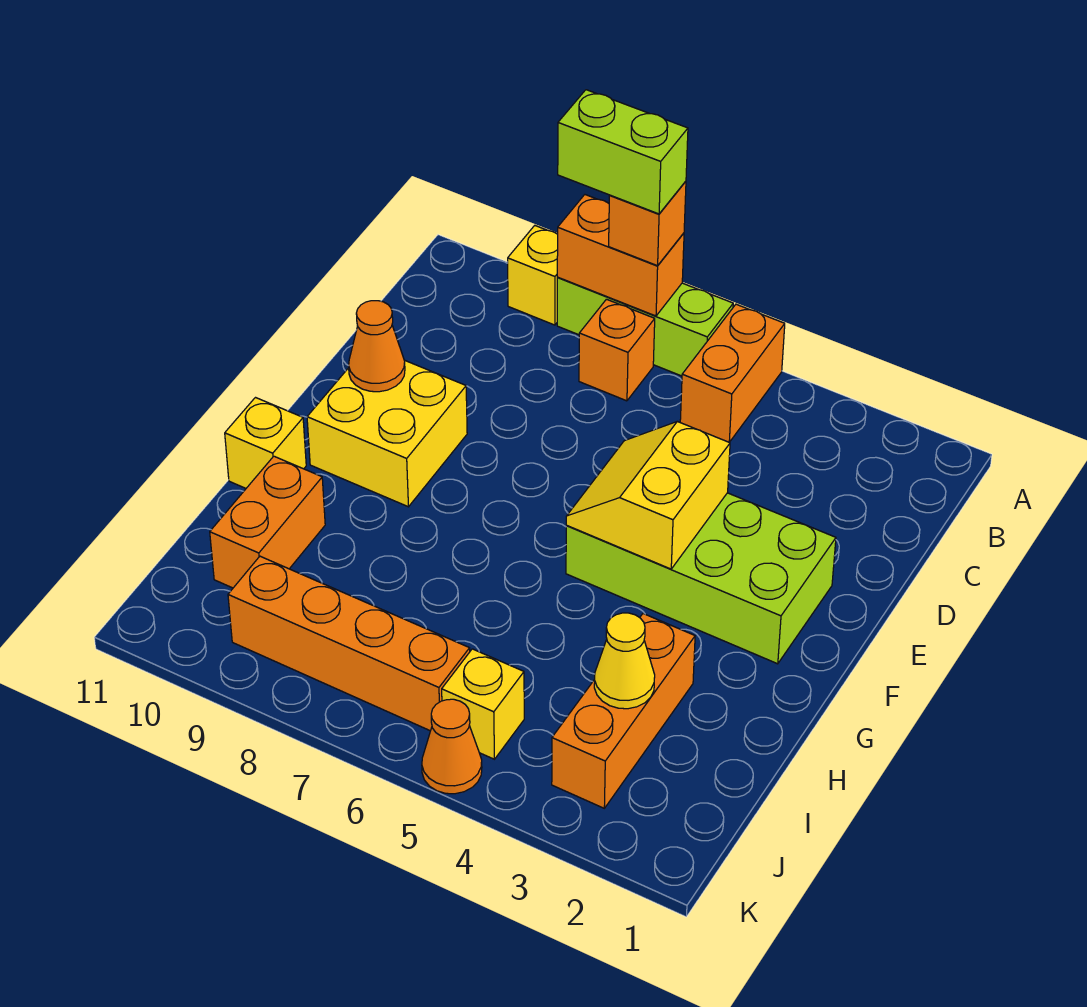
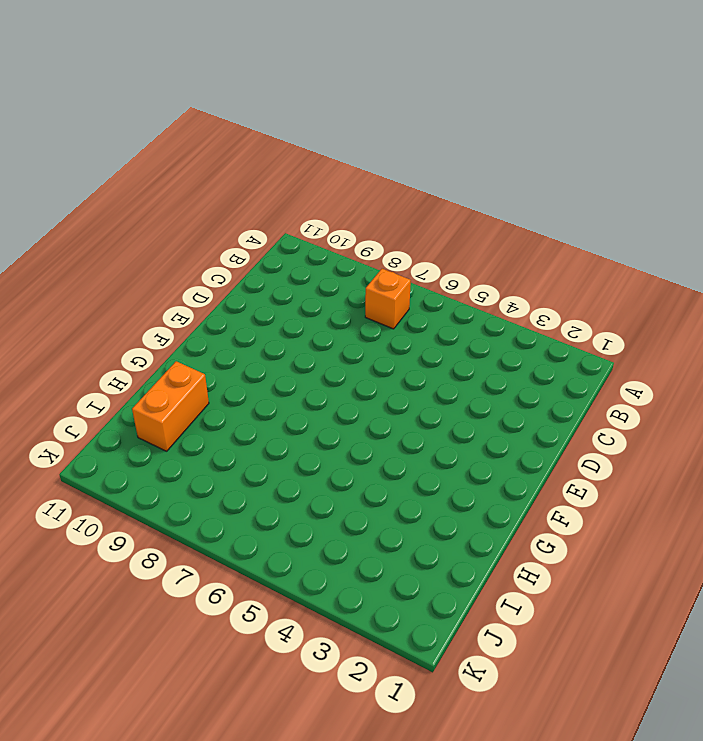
none -> orange brick A5:B5 level 1
none -> lime brick A6:A8 level 1
none -> yellow brick A9 level 1

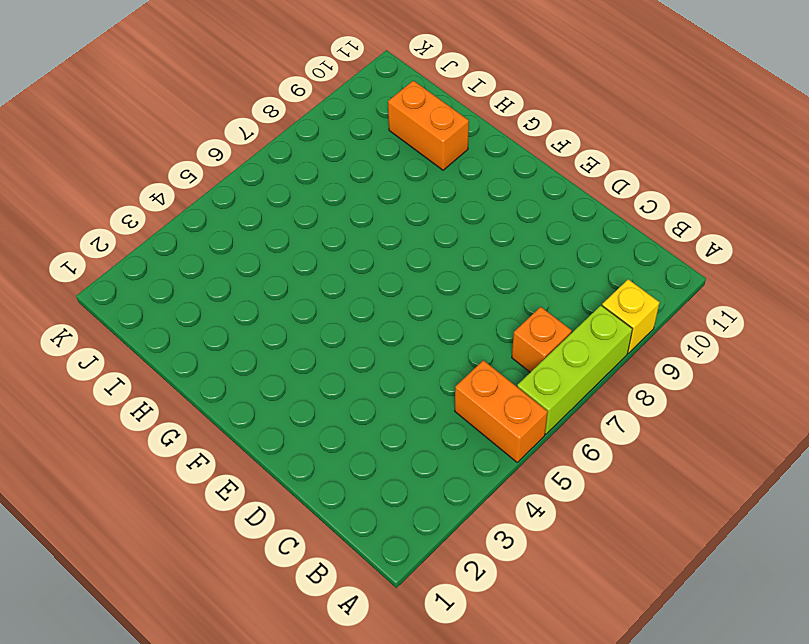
none -> lime brick E2:F5 level 1
none -> yellow brick E9:F10 level 1
none -> yellow brick G11 level 1

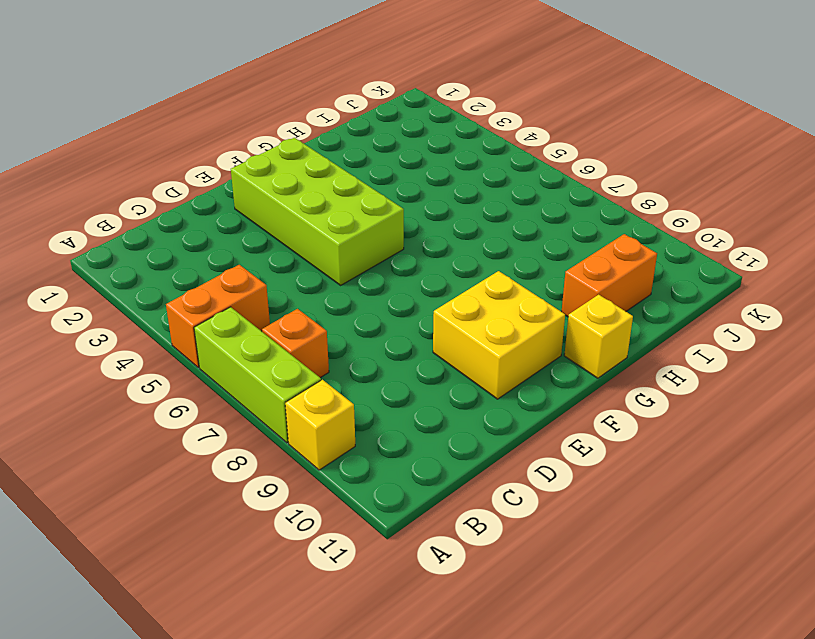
none -> orange brick H3:J3 level 1
none -> yellow brick J5 level 1
none -> orange brick J6:J9 level 1

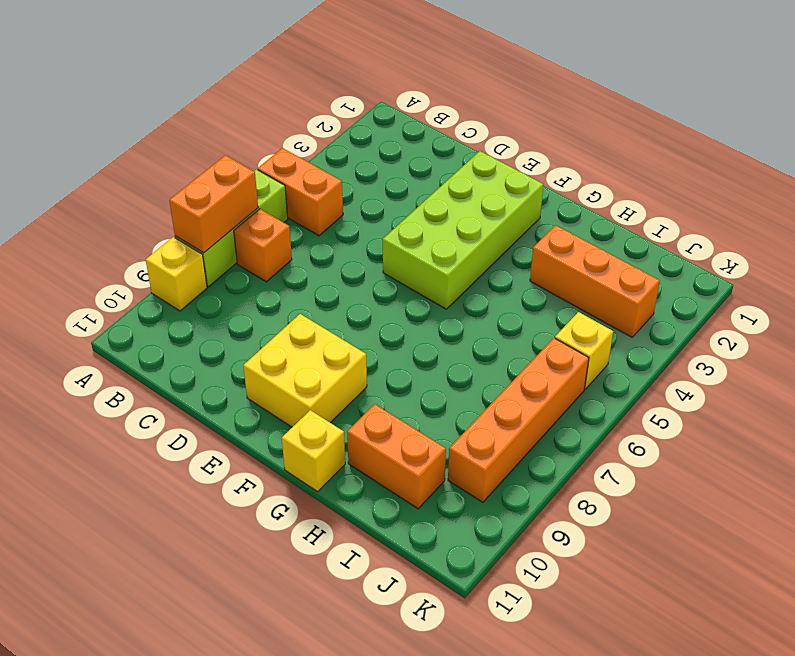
none -> orange cone K5 level 1
none -> yellow slope E4:F5 level 2 top 4
none -> orange cone E10 level 2

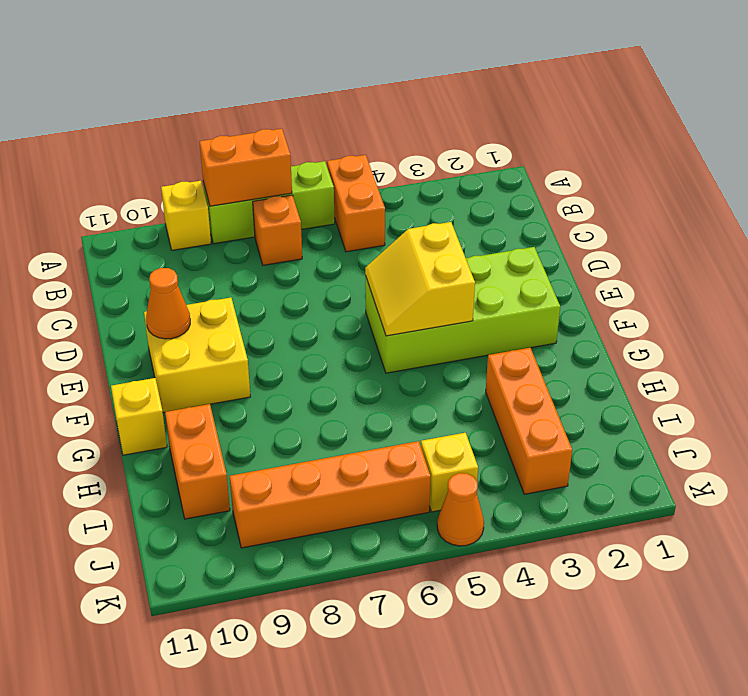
none -> yellow cone I3 level 2
none -> orange brick A7 level 3
none -> lime brick A7:A8 level 4

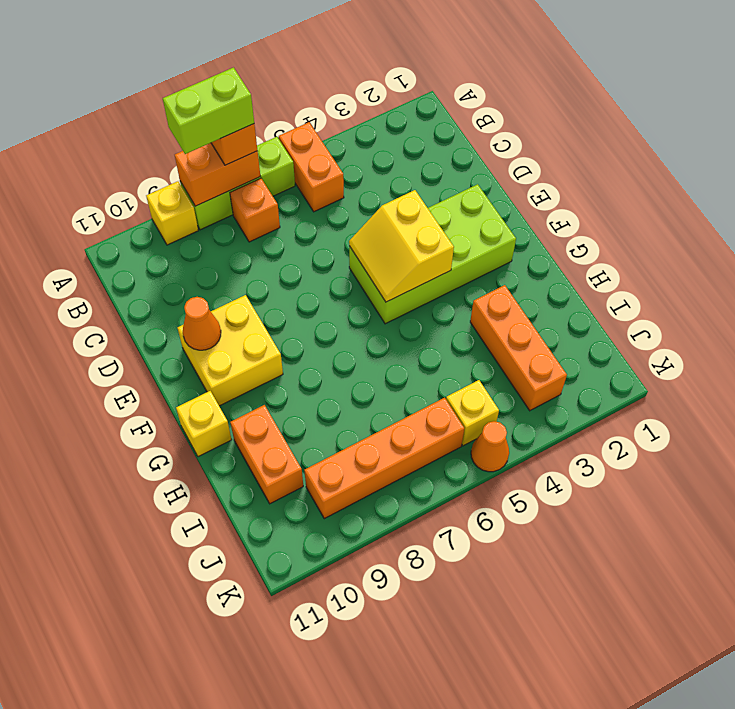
none -> yellow cone I3 level 2

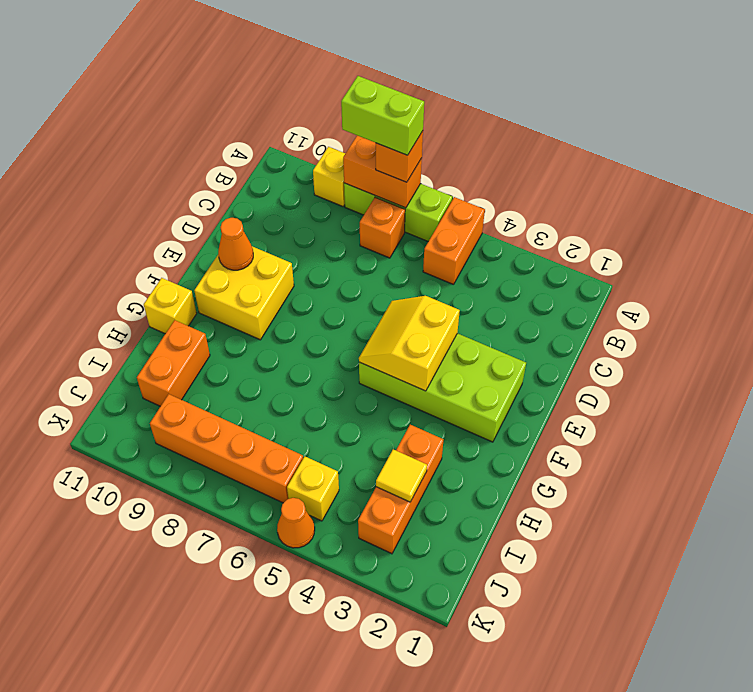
yellow tile I3 level 2 -> yellow cone I3 level 2

